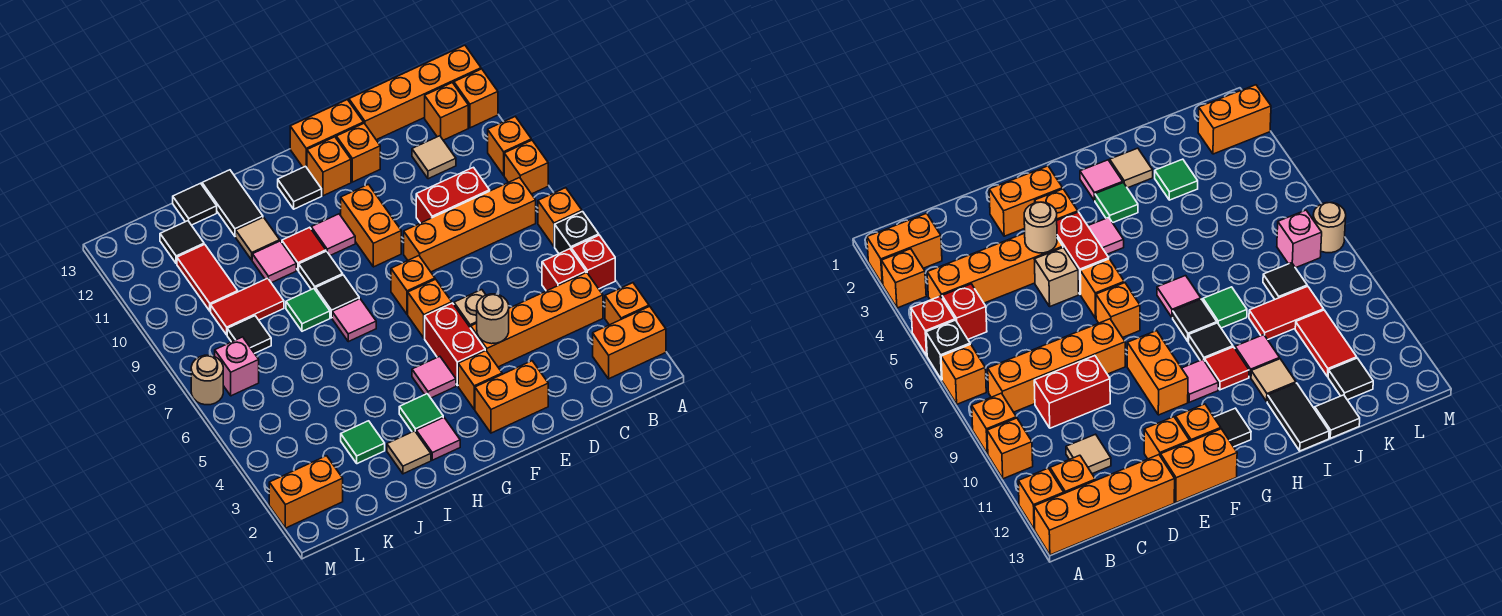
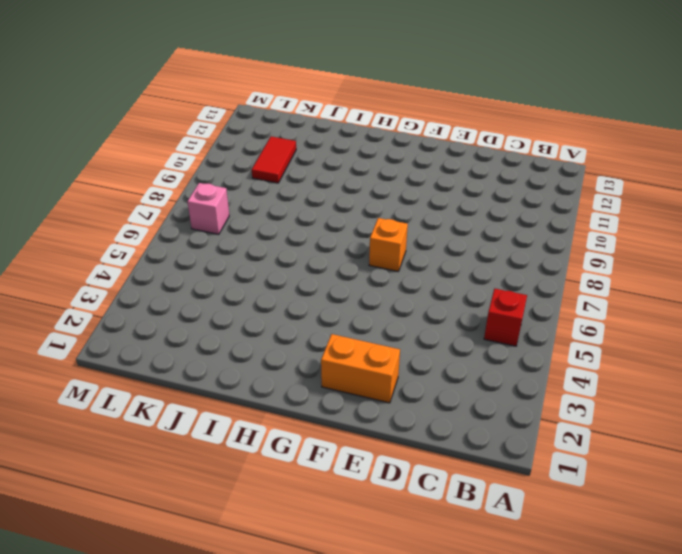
none -> orange brick A2:B2 level 1
none -> orange brick A3 level 1
none -> red brick A5 level 1
none -> black brick A6 level 1

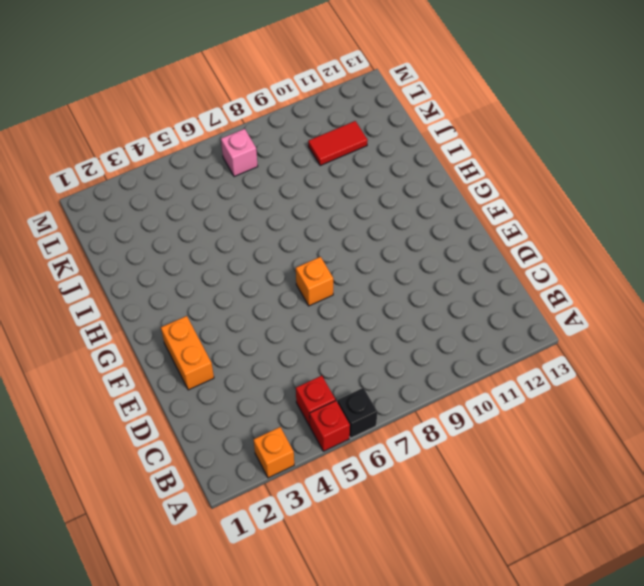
none -> orange brick A2:B2 level 1
none -> orange brick A7 level 1
none -> orange brick A9 level 1
none -> orange brick A10 level 1

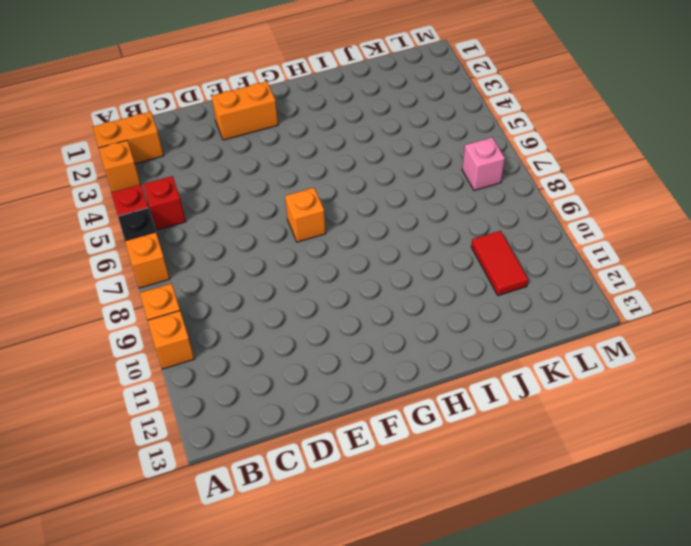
none -> orange brick A12 level 1
none -> orange brick A13:D13 level 1
none -> orange brick B4:E4 level 1
none -> orange brick B8:E8 level 1

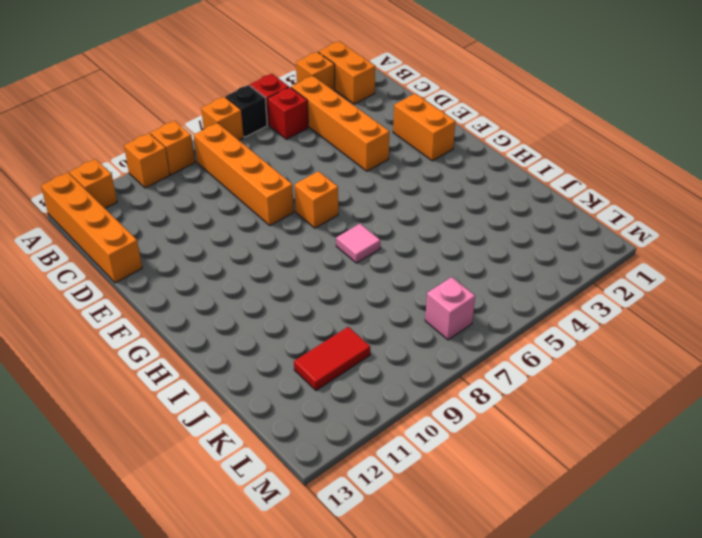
none -> orange brick B12 level 1
none -> red brick C9:D9 level 1
none -> tan tile C11 level 1
none -> tan brick E5 level 1

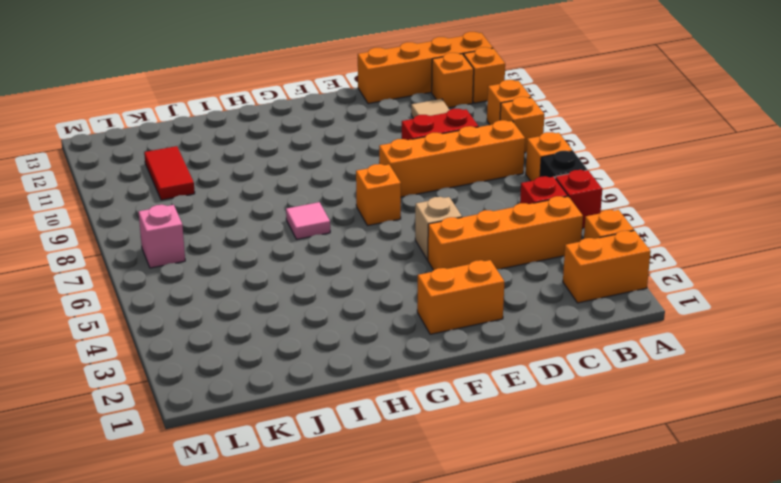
none -> orange brick E12 level 1
none -> orange brick E13:F13 level 1
none -> orange brick F3 level 1
none -> red brick F4:F5 level 1

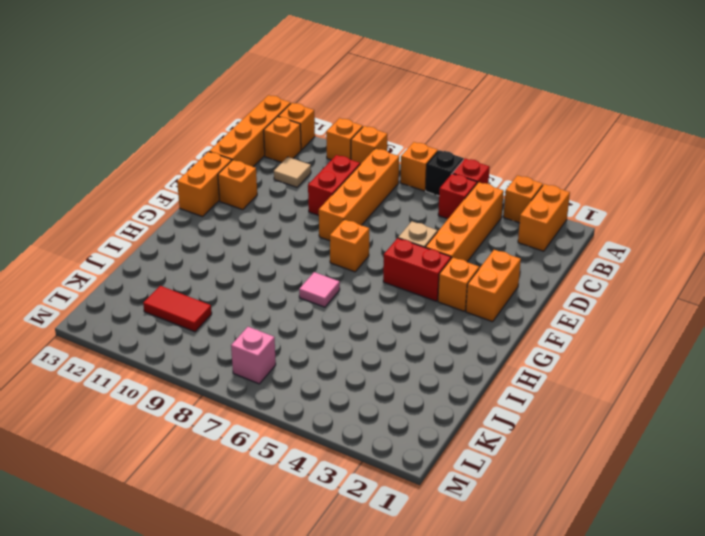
none -> orange brick F6 level 1
none -> orange brick F9:F10 level 1
none -> orange brick F12 level 1
none -> pink tile G4 level 1

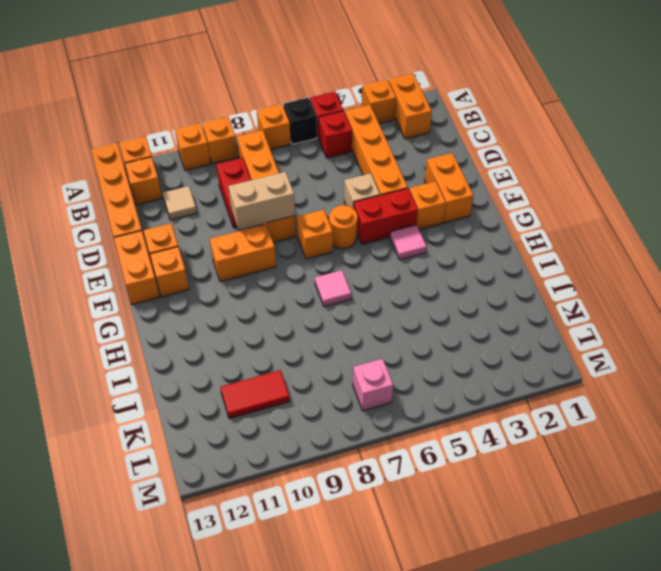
tan brick E8:E9 level 2 -> none
orange round brick F6 level 1 -> orange brick F6 level 1
none -> pink tile G10 level 1
none -> black tile G12 level 1
none -> pink tile H2 level 1
none -> green tile H3 level 1

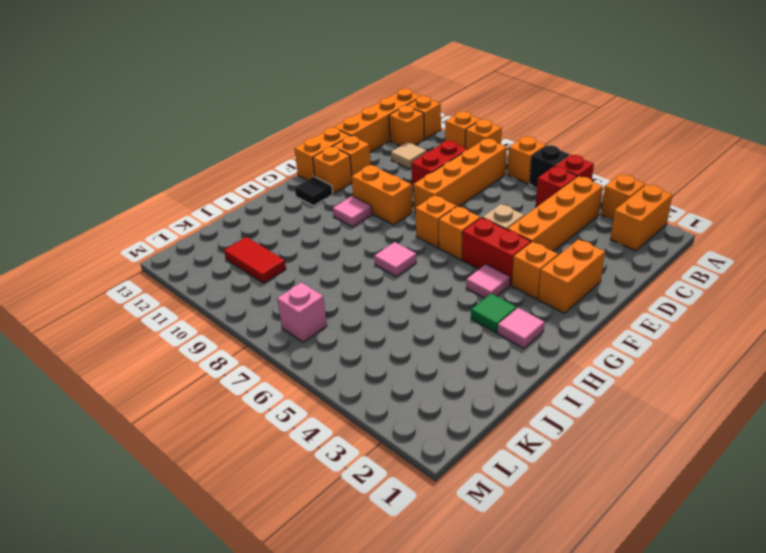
none -> black tile H8 level 1
none -> black tile H9 level 1
none -> red tile H10 level 1
none -> tan tile I2 level 1

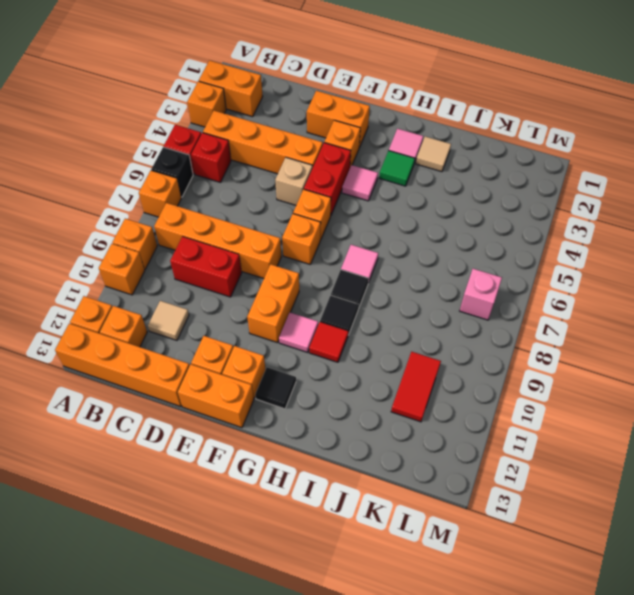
none -> green tile I8 level 1
none -> pink tile I10 level 1
none -> tan tile I11 level 1
none -> black tile I12:I13 level 1

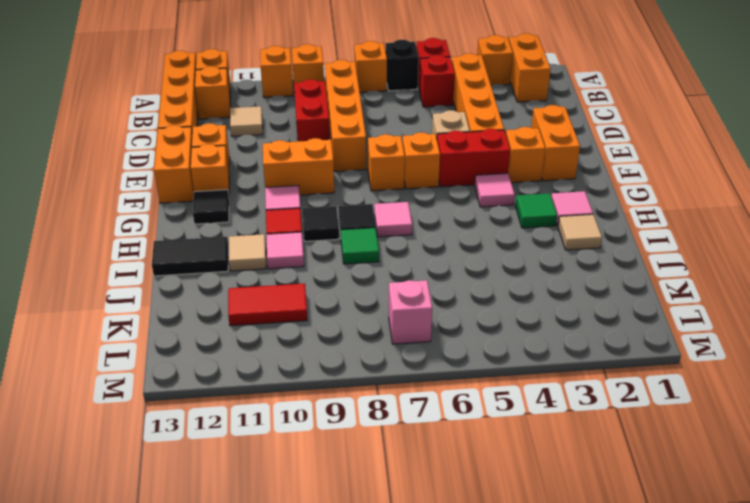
none -> green tile J3 level 1
none -> red tile J9:K9 level 1
none -> black tile J13 level 1
none -> black tile K8 level 1

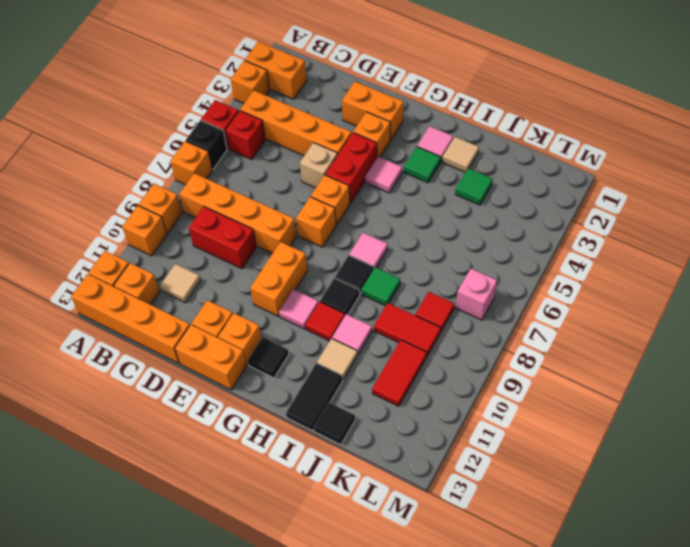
red tile K8 level 1 -> black tile K8 level 1
none -> black tile K12 level 1
none -> orange brick L2:M2 level 1
none -> tan round brick M7 level 1
none -> tan round brick E4 level 2

